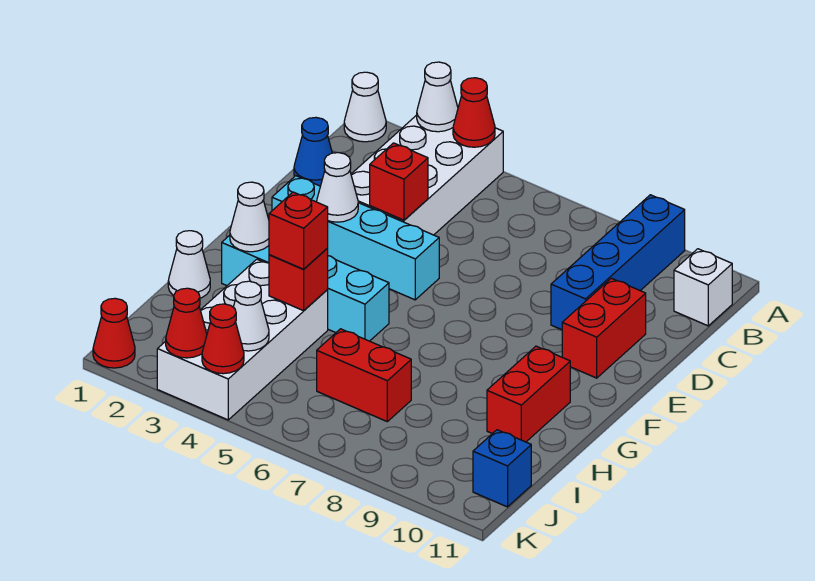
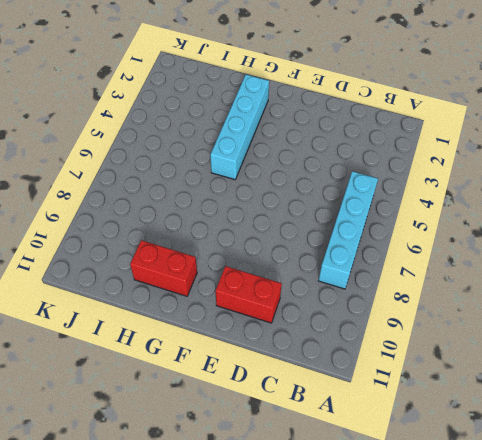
cyan brick B5:B8 level 1 -> cyan brick E2:E5 level 1
none -> white cone A1 level 1
none -> white brick A3:D4 level 1
none -> blue brick A9:D9 level 1

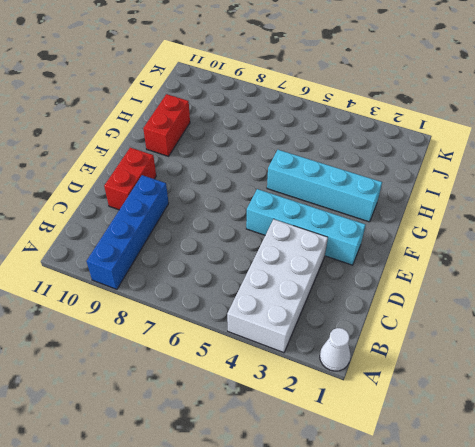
none -> white brick B11 level 1
none -> blue cone C1 level 1
none -> white cone H1 level 1

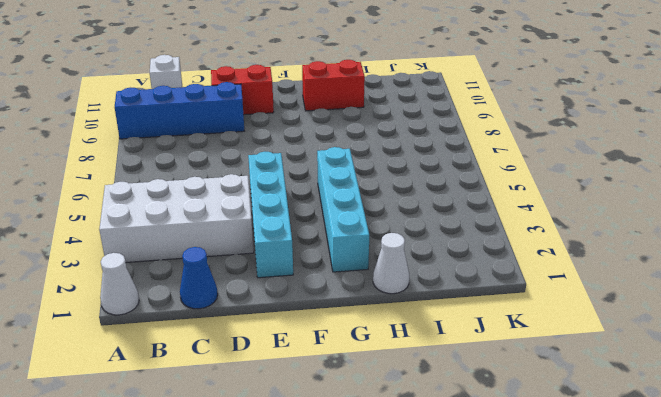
none -> white brick H3:K4 level 1
none -> red brick I6:I7 level 1
none -> blue brick J11 level 1

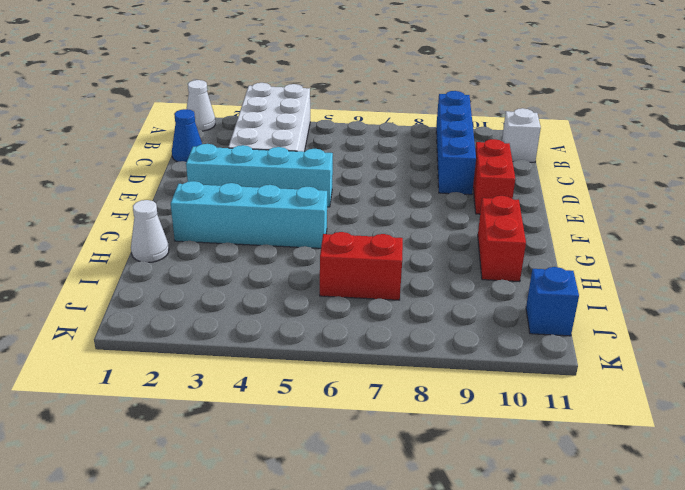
none -> white brick H3:K4 level 1
none -> red cone K1 level 1
none -> white cone A3 level 2

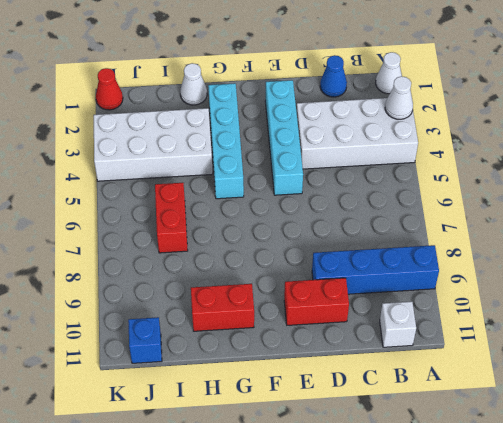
none -> red cone A4 level 2
none -> red brick D4 level 2
none -> white cone E3 level 2

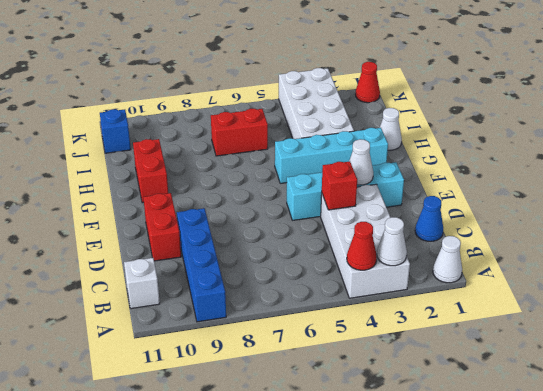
none -> white cone G2 level 2
none -> red brick H4 level 2
none -> white cone J4 level 2

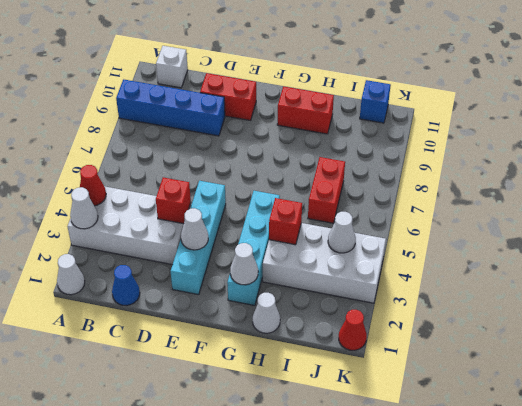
none -> red cone K3 level 2
none -> red cone K4 level 2
none -> red brick H4 level 3

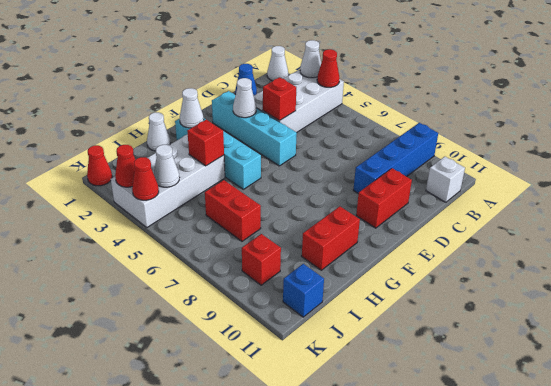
red brick J9 level 1 -> red brick H4 level 3

